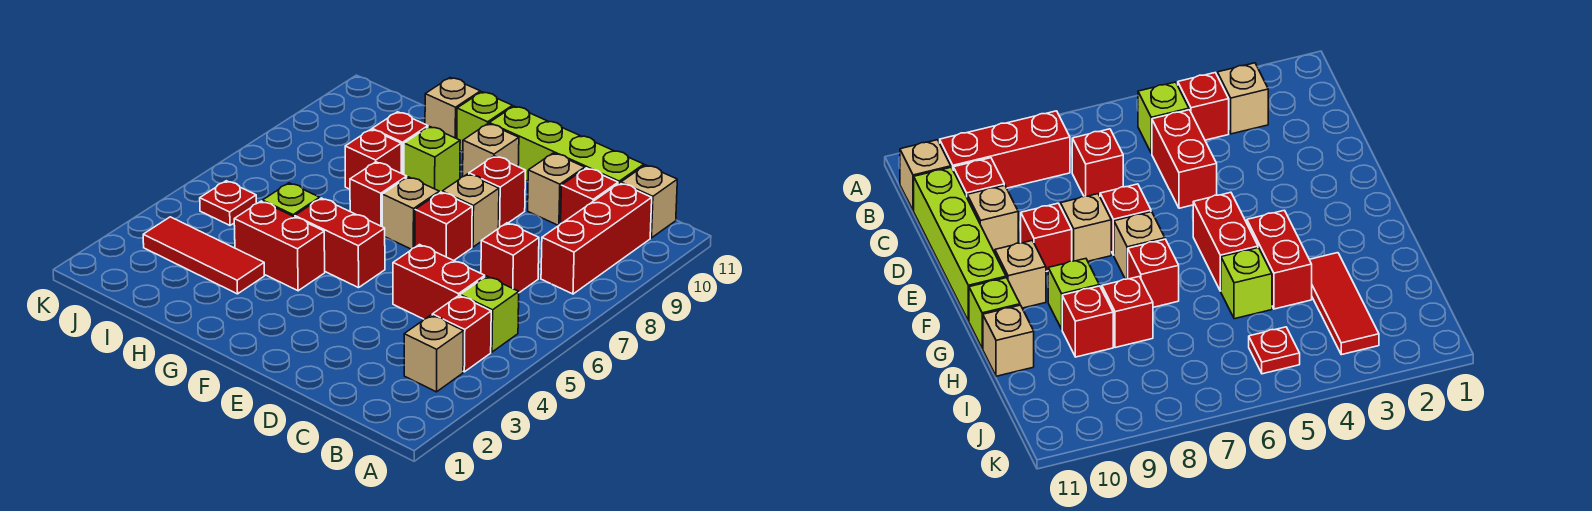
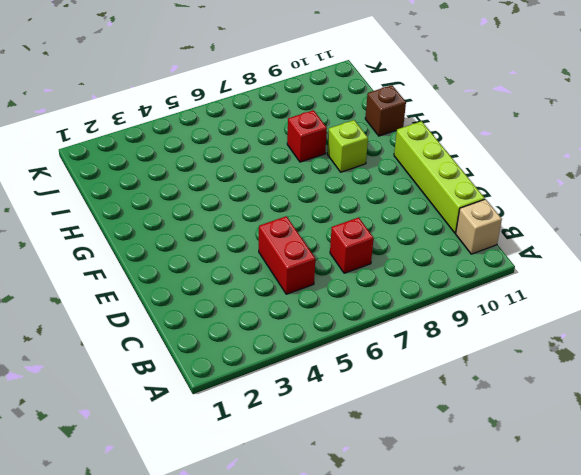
brown brick H11 level 1 -> tan brick H11 level 1
none -> tan brick B3 level 1
none -> red brick B4 level 1
none -> lime brick B5 level 1

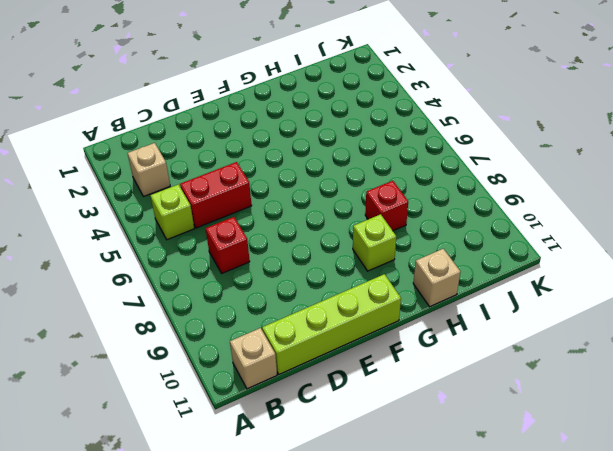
none -> red brick B4 level 1
none -> red brick B8:B10 level 1
none -> red brick C10 level 1

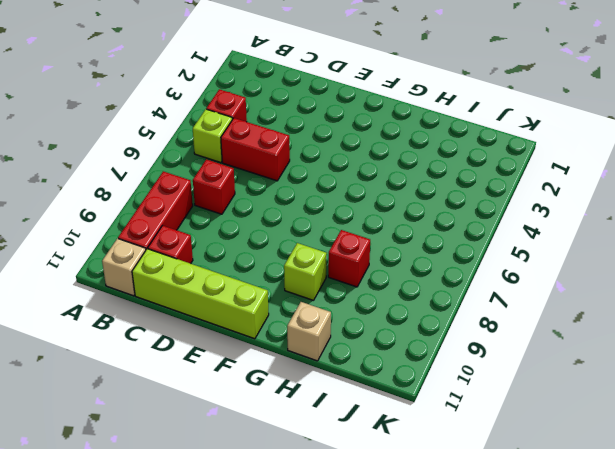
none -> tan brick B3 level 1
none -> tan brick D10 level 1
none -> red brick E7 level 1

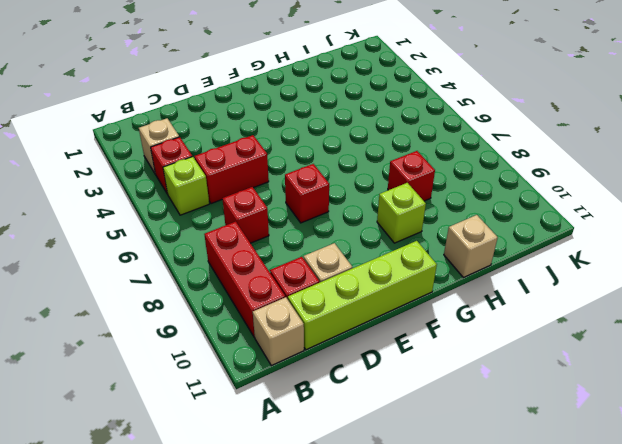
none -> tan brick E8 level 1
none -> red brick E9 level 1
none -> red brick F5:G5 level 1

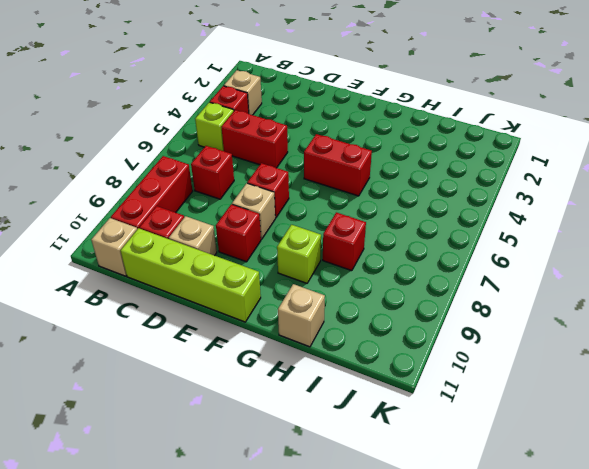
none -> tan brick F7 level 1
none -> tan brick F10 level 1
none -> red brick G4:H4 level 1

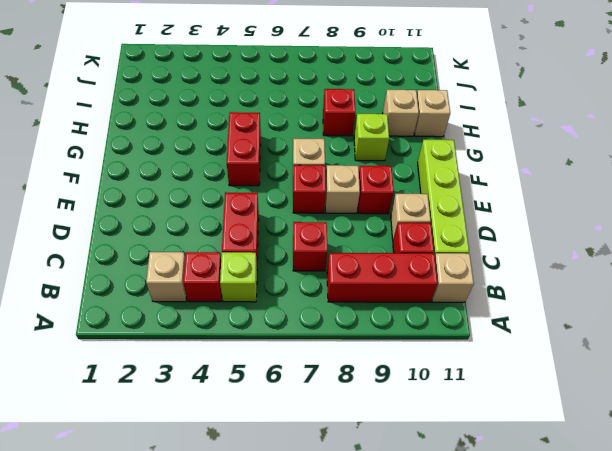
tan brick H10 level 1 -> tan brick F10 level 1
none -> red brick G4:H4 level 1
none -> red brick G7 level 1
none -> lime brick G11 level 1

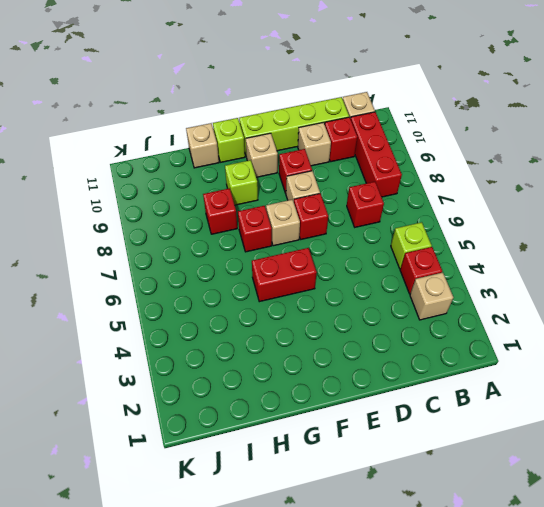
none -> red brick C5:D5 level 1
none -> red brick G4:H4 level 1
none -> red tile H3:J3 level 1

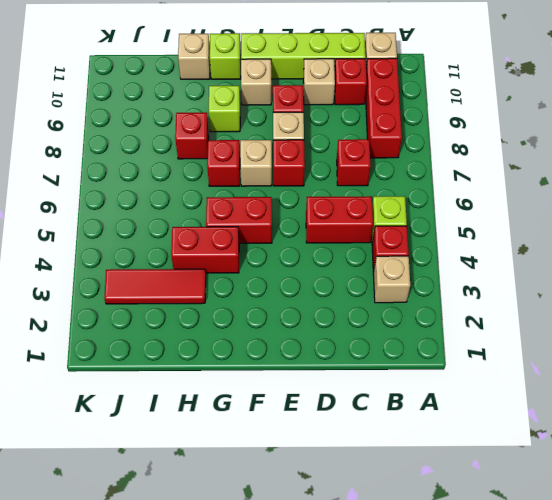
none -> lime brick H5 level 1
none -> red brick H9 level 1
none -> red plate J5 level 1

